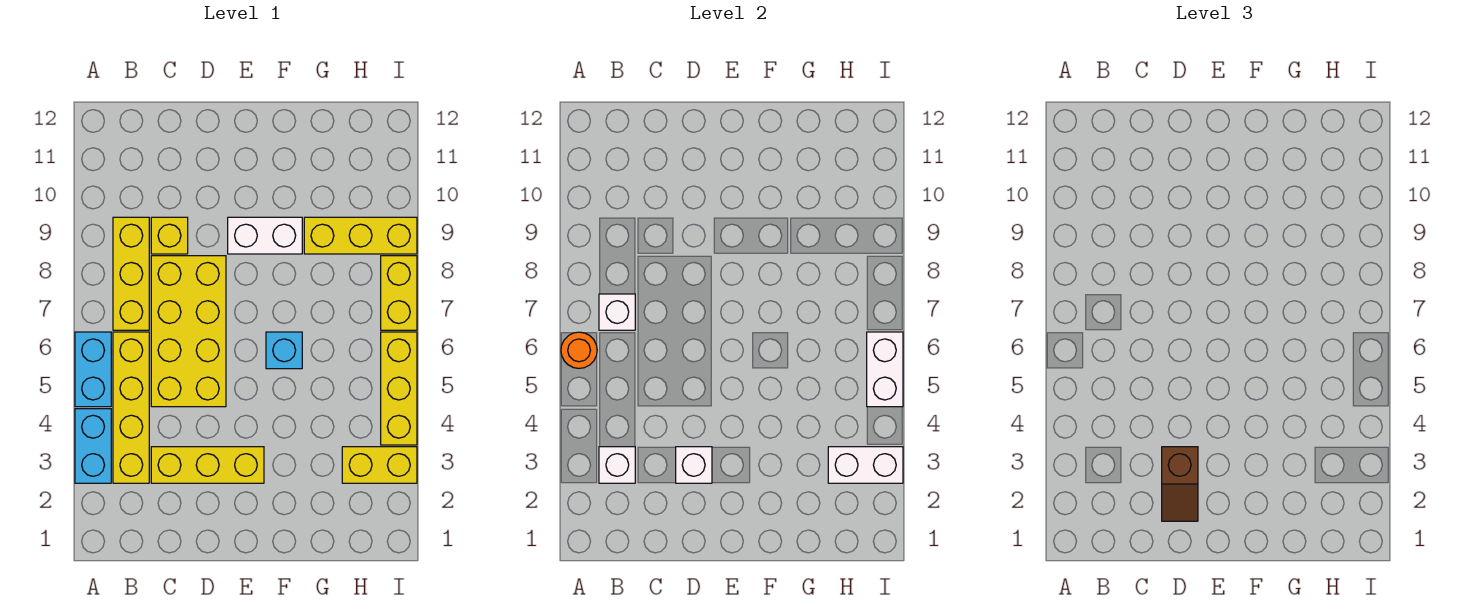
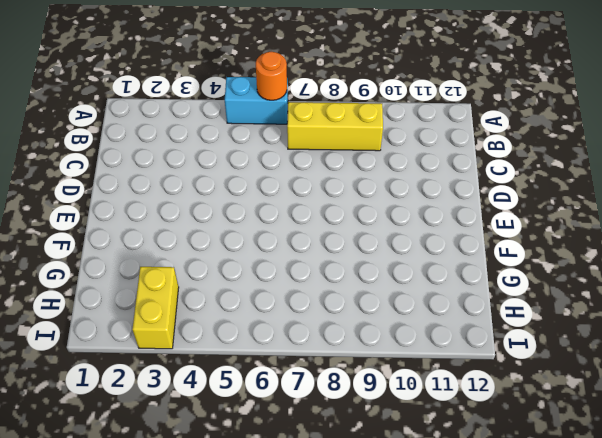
none -> cyan brick A3:A4 level 1
none -> yellow brick B3:B6 level 1
none -> yellow brick C3:E3 level 1

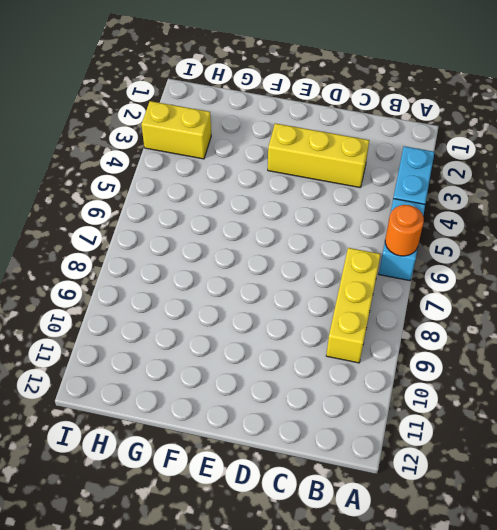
none -> yellow brick B3:B6 level 1
none -> yellow brick C5:D8 level 1
none -> yellow brick C9 level 1

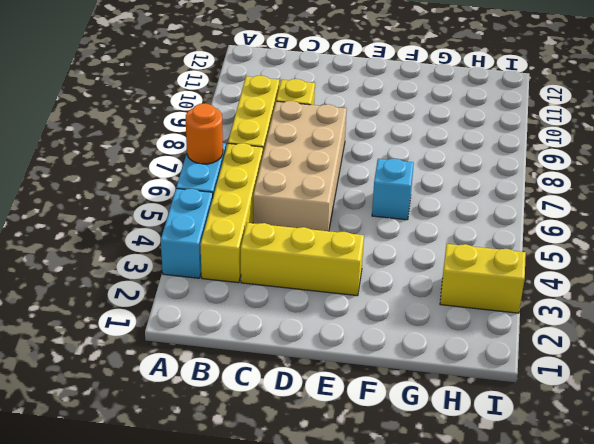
tan brick C5:D8 level 1 -> yellow brick C5:D8 level 1
none -> white brick E9:F9 level 1
none -> yellow brick G9:I9 level 1
none -> yellow brick I4:I6 level 1

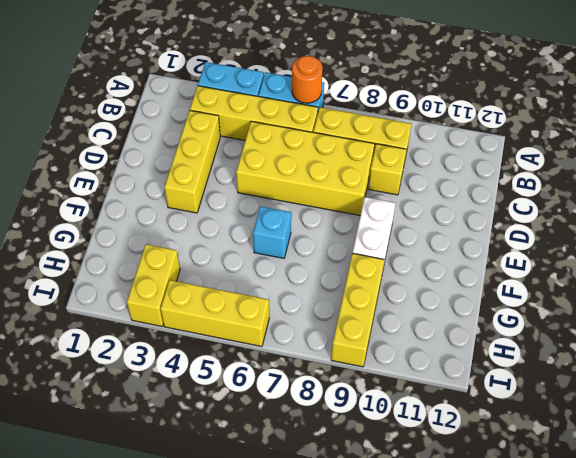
none -> yellow brick I7:I8 level 1
none -> white brick B3 level 2
none -> white brick B7 level 2

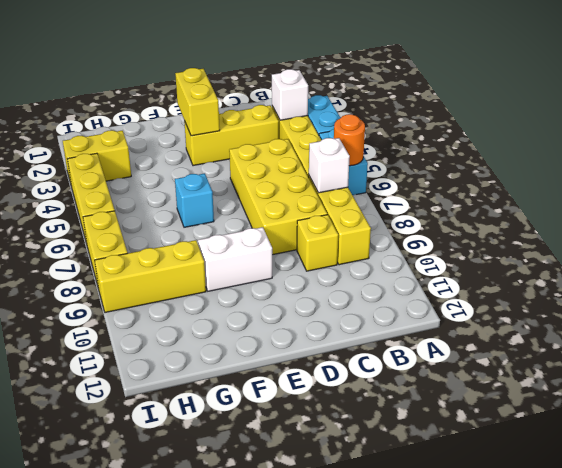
yellow brick E2:E3 level 2 -> none
none -> white brick D3 level 2
none -> white brick H3:I3 level 2
none -> white brick I5:I6 level 2

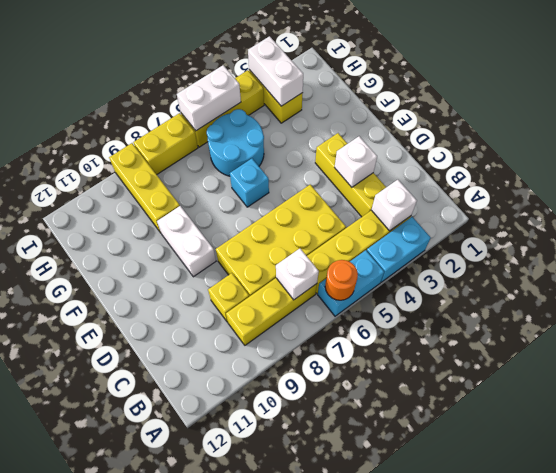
cyan round brick G5:H6 level 1 -> none
none -> brown slope D2:D3 level 3 top 3

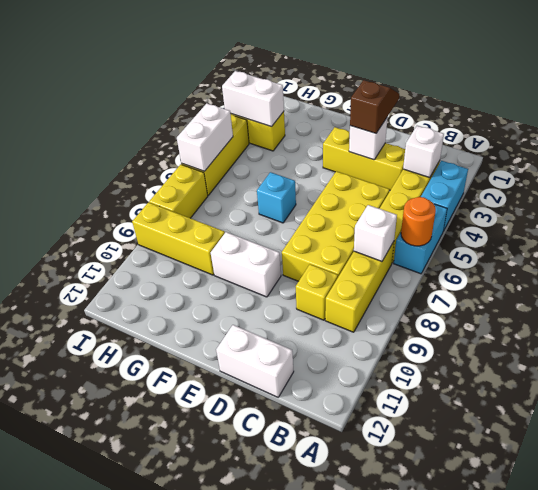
white brick C12:D12 level 1 -> none

